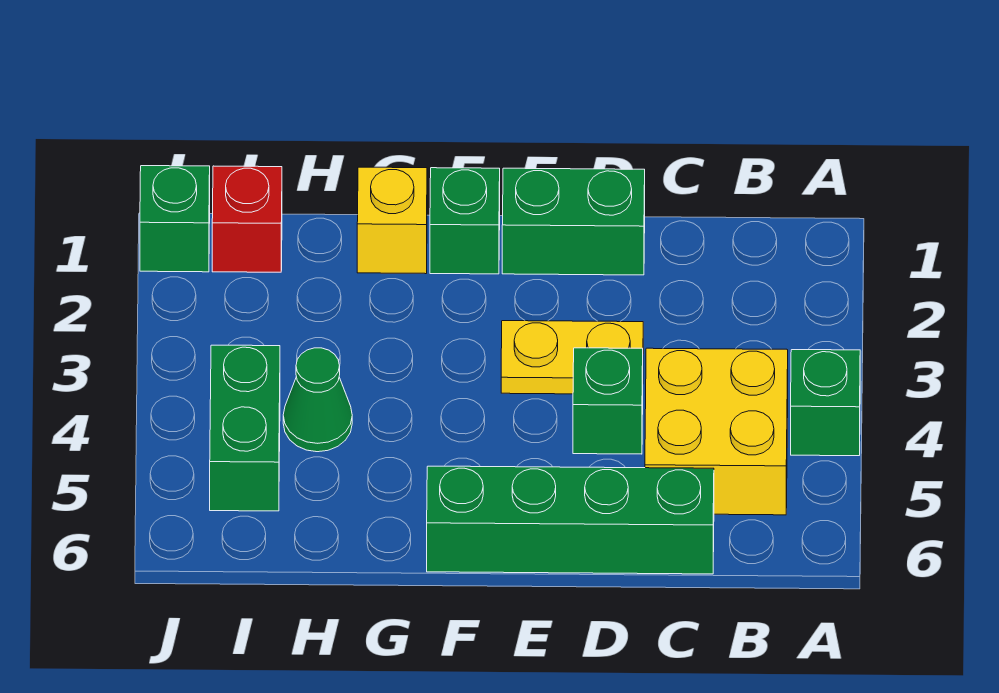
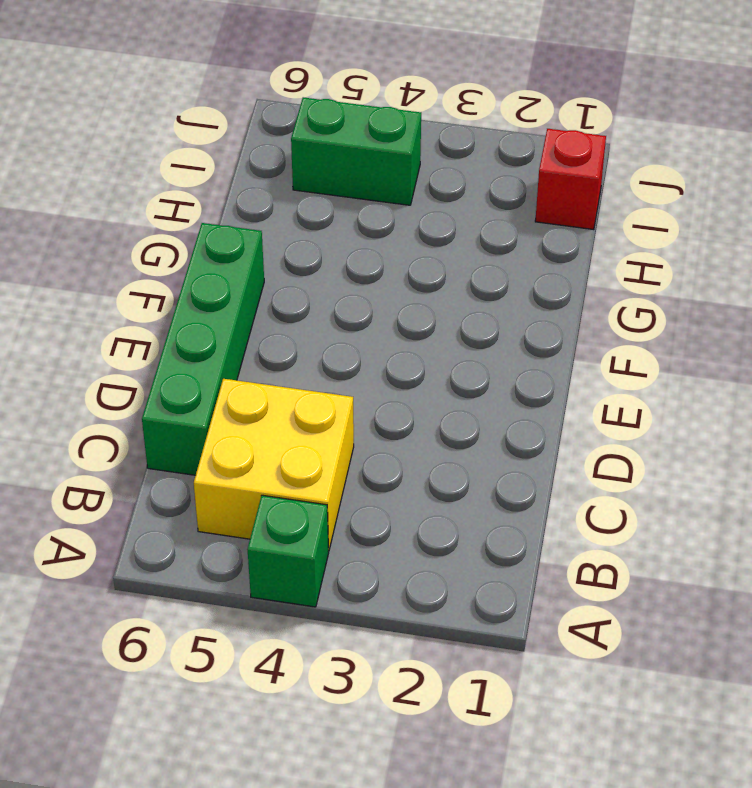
none -> green brick D1:E1 level 1
none -> yellow plate D3:E3 level 1
none -> green brick D4 level 1

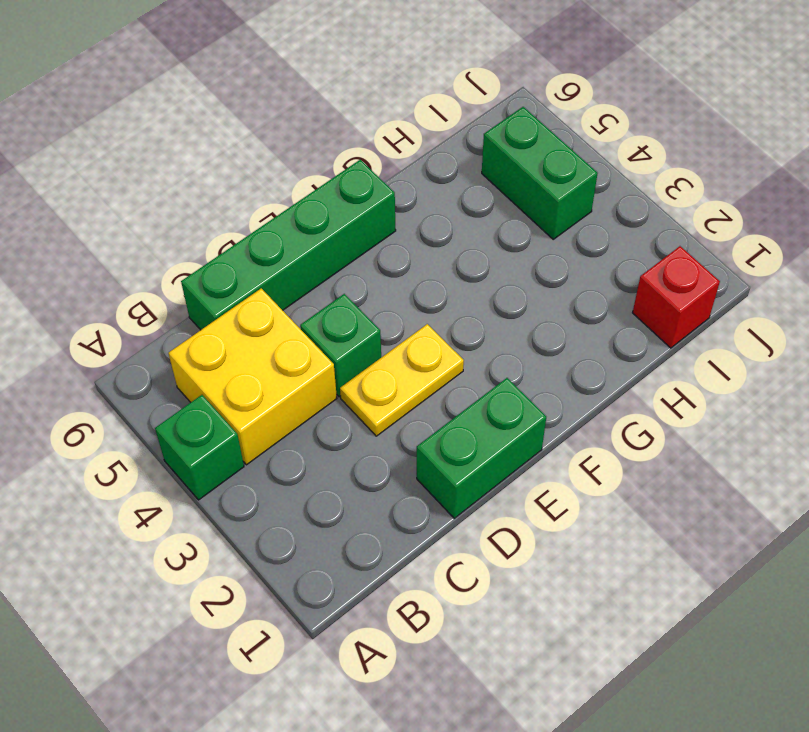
none -> green brick F1 level 1
none -> yellow brick G1 level 1
none -> green cone H4 level 1

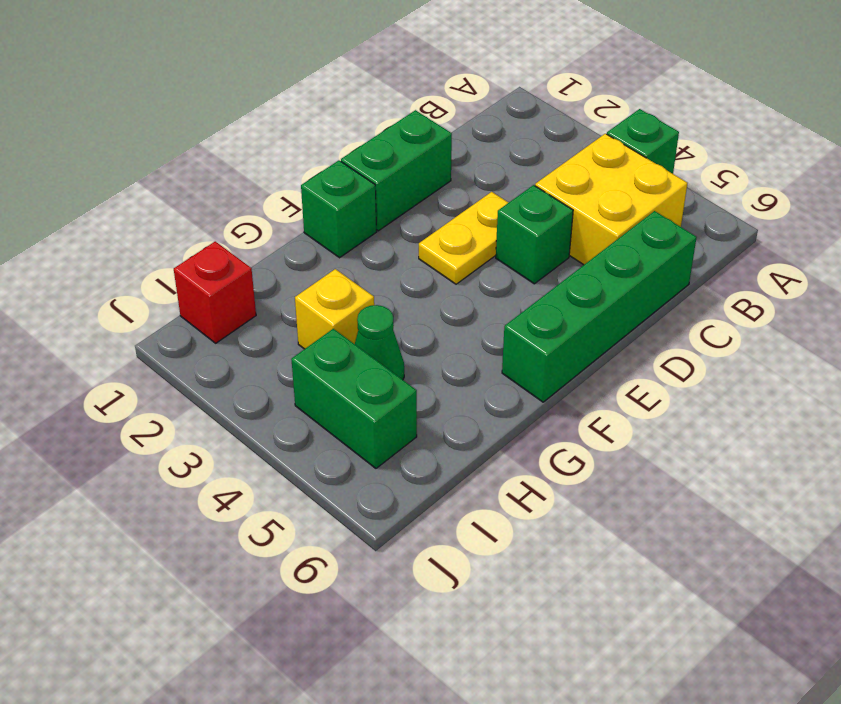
yellow brick H3 level 1 -> yellow brick G1 level 1
none -> green brick J1 level 1

